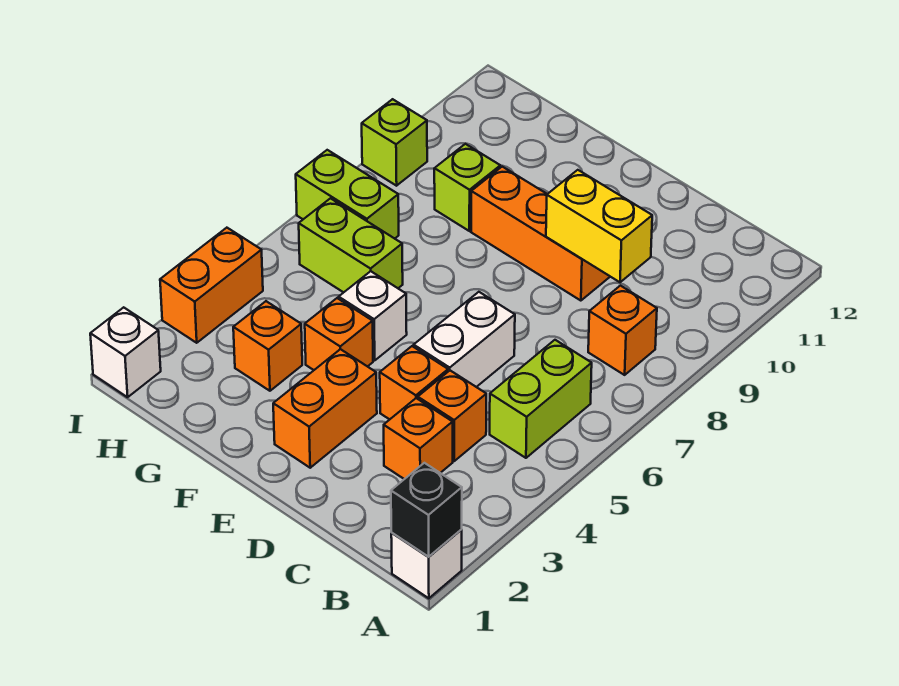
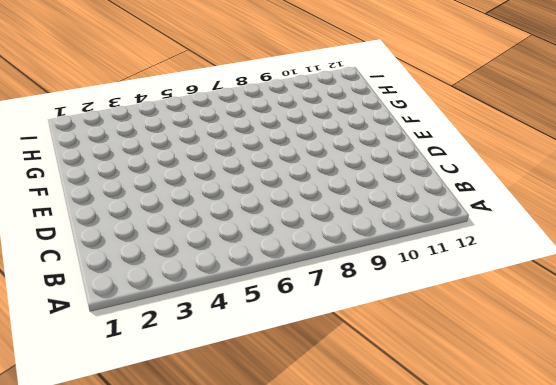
none -> white brick A1 level 1
none -> lime brick B5:B6 level 1
none -> orange brick B8 level 1

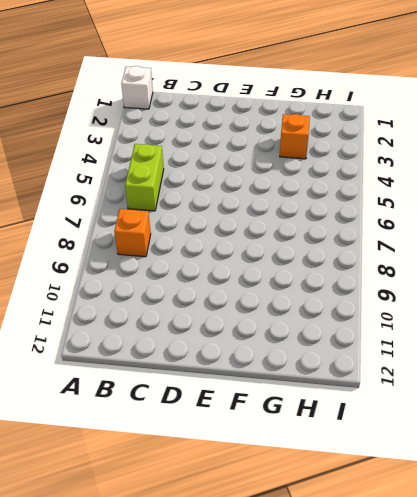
none -> orange brick C3 level 1
none -> orange brick C4 level 1
none -> orange brick D4 level 1

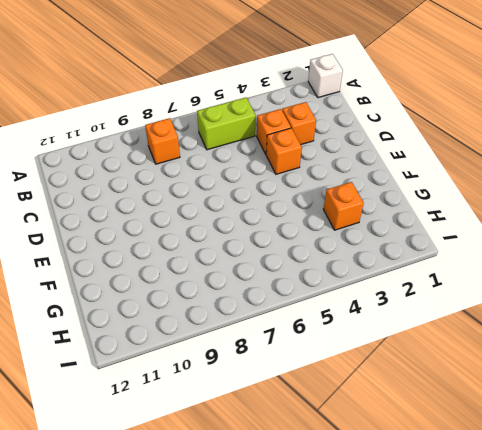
none -> white brick D5:D6 level 1
none -> orange brick D9:F9 level 1
none -> orange brick E2:E3 level 1

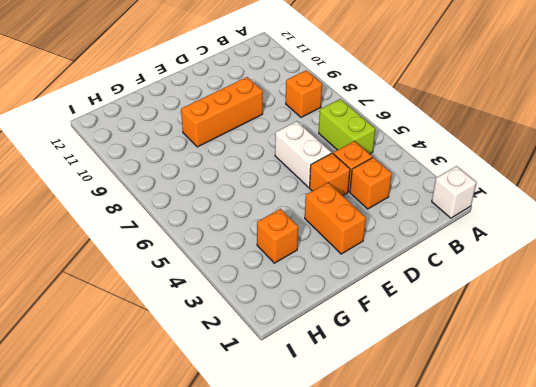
none -> orange brick F4 level 1
none -> white brick F5 level 1
none -> lime brick G6:H6 level 1

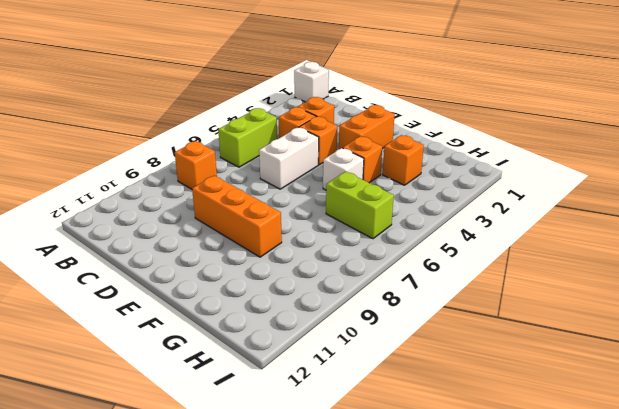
none -> lime brick G9 level 1
none -> lime brick H7:I7 level 1
none -> white brick I1 level 1

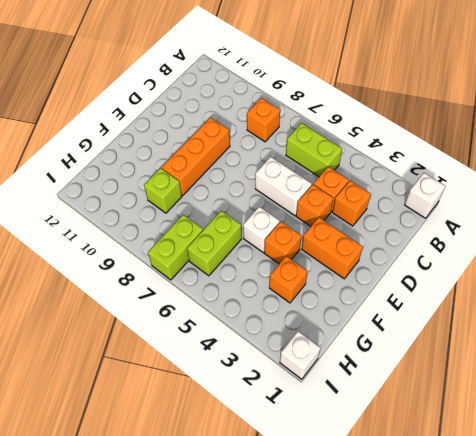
none -> orange brick I3:I4 level 1
none -> lime brick I9 level 1
none -> black brick A1 level 2

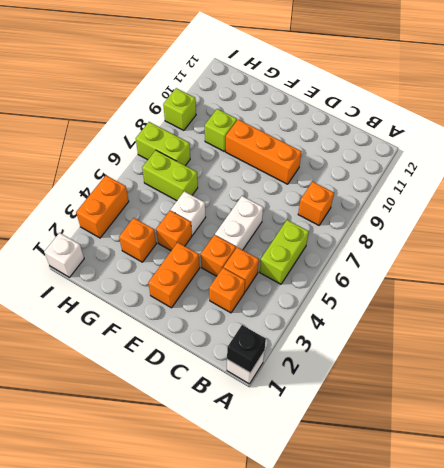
none -> yellow brick C9:D9 level 2

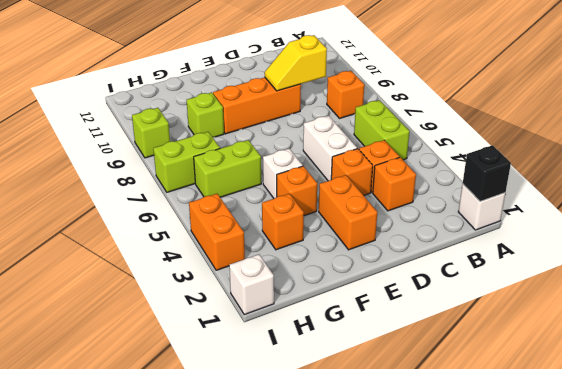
yellow slope C9:D9 level 2 top C -> yellow brick C9:D9 level 2

